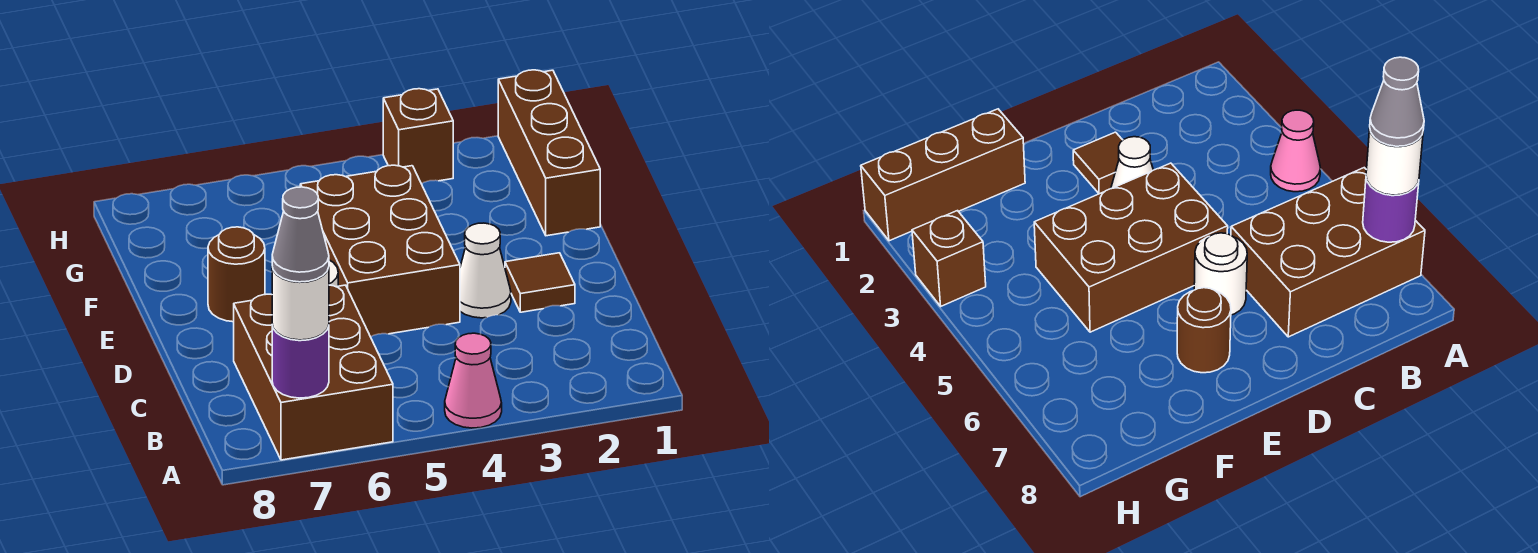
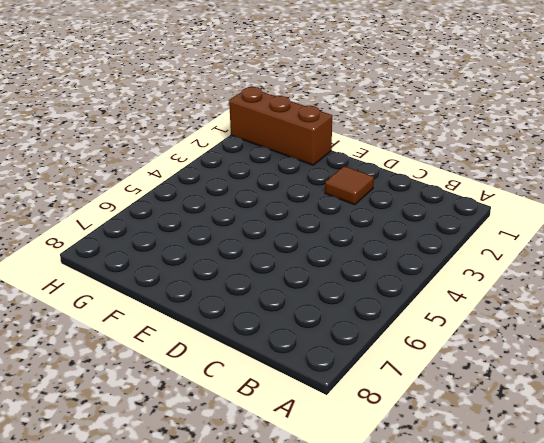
none -> pink cone A4 level 1
none -> brown brick A6:C7 level 1
none -> white cone D3 level 1

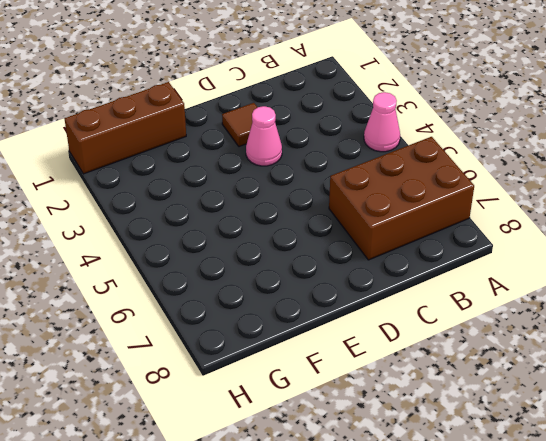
pink cone D3 level 1 -> white cone D3 level 1
none -> brown brick D4:F5 level 1
none -> white round brick D6 level 1
none -> brown round brick E7 level 1

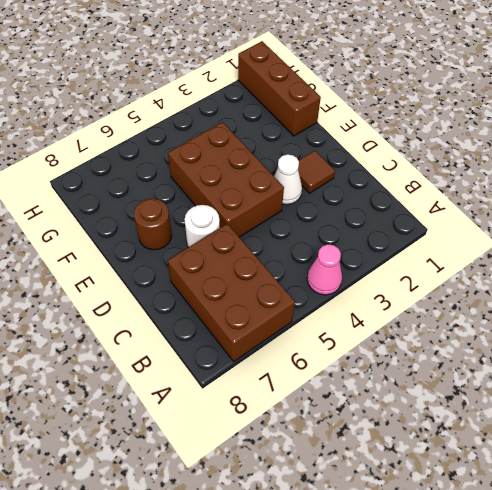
none -> brown brick H3 level 1
none -> purple round brick A7 level 2
none -> white round brick A7 level 3

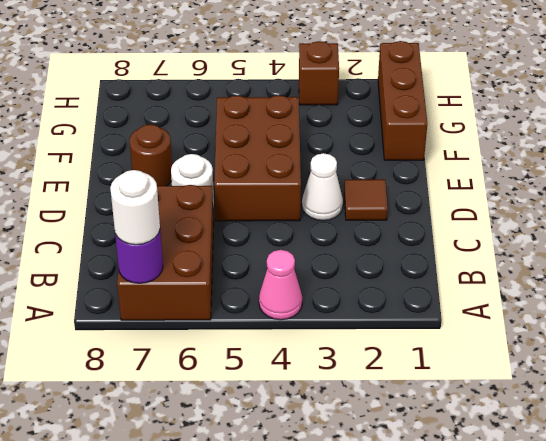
none -> grey cone A7 level 4

